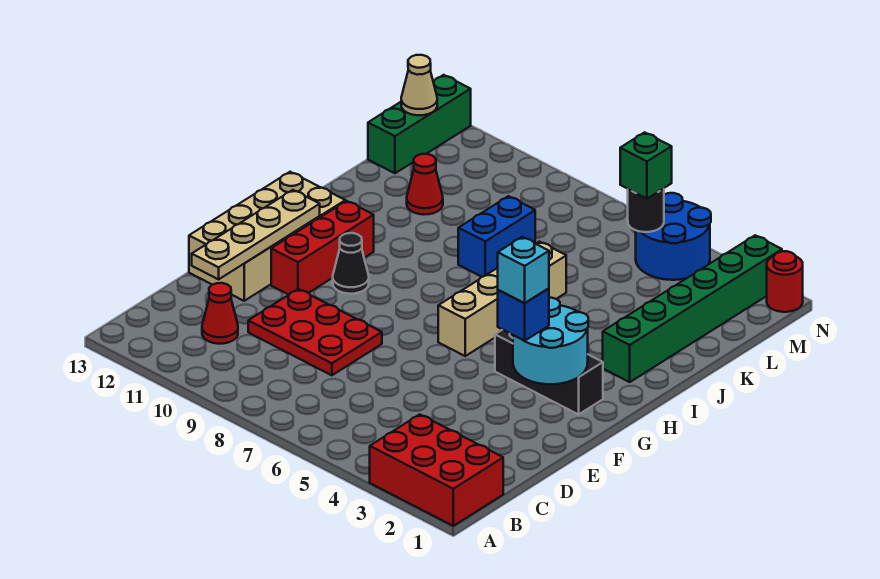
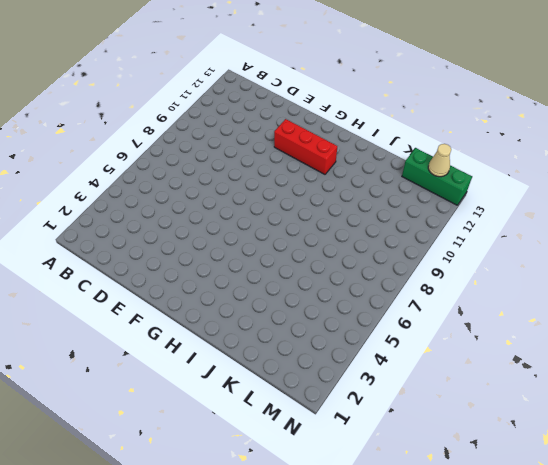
none -> red brick A1:B3 level 1
none -> red cone C11 level 1
none -> red plate D8:E10 level 1

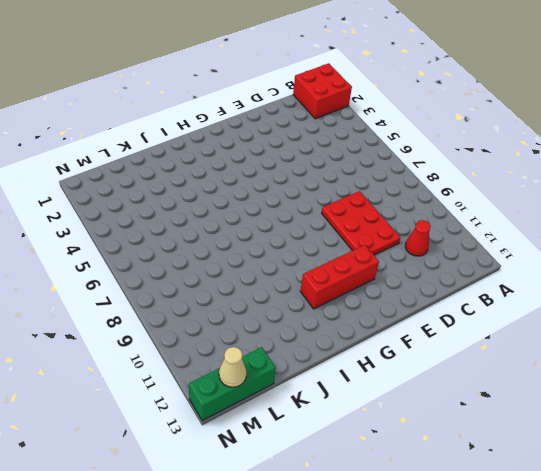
red brick A1:B2 level 1 -> red brick A1:B3 level 1
none -> tan brick E12:H13 level 1
none -> black brick G2:G4 level 1
none -> tan brick G6:J6 level 1

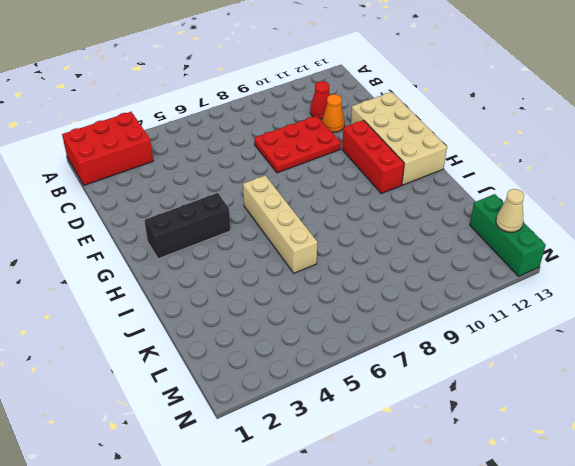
orange cone D11 level 1 -> none
none -> black cone G10 level 1
none -> green brick I2:N2 level 1
none -> blue brick J8:K8 level 1

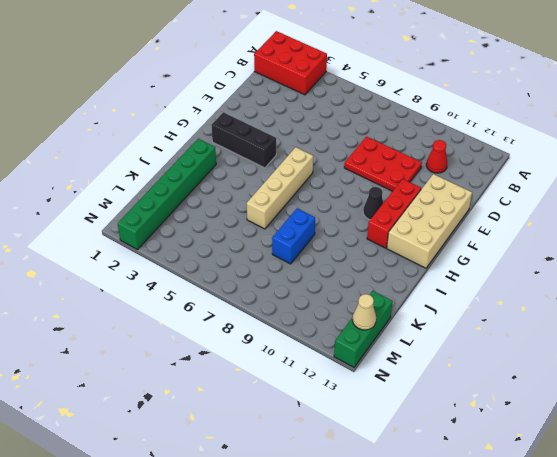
none -> red cone K11 level 1
none -> blue round brick M4:N5 level 1
none -> red round brick N1 level 1

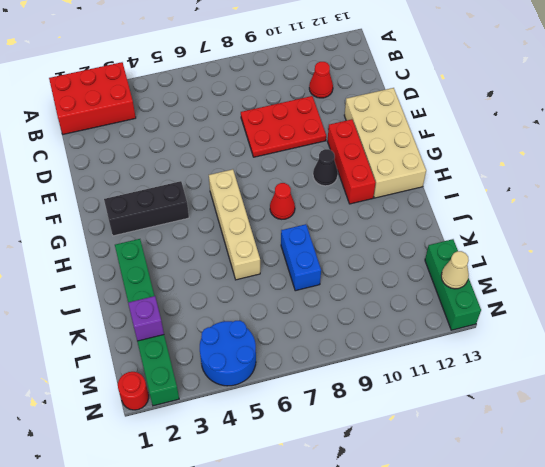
red cone H8 level 1 -> red cone K11 level 1
purple brick L2 level 2 -> none
none -> tan plate D12:G12 level 2
none -> cyan round brick F2:G3 level 2
none -> black round brick M5 level 2

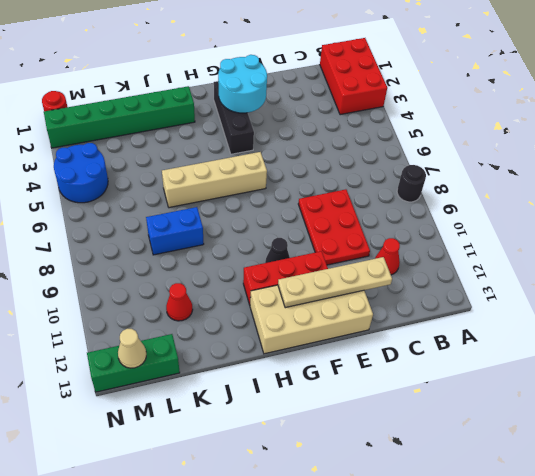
black round brick A8 level 1 -> black round brick M5 level 2
none -> blue brick F3 level 3
none -> green brick M5 level 3
none -> cyan brick F3 level 4

